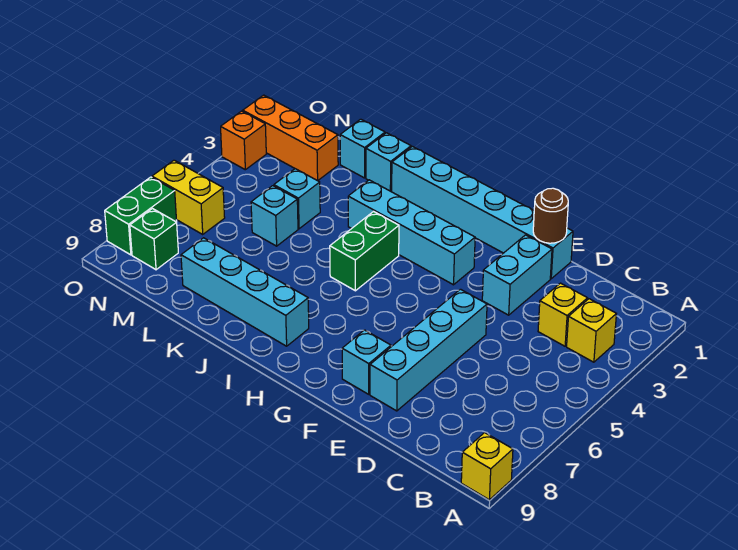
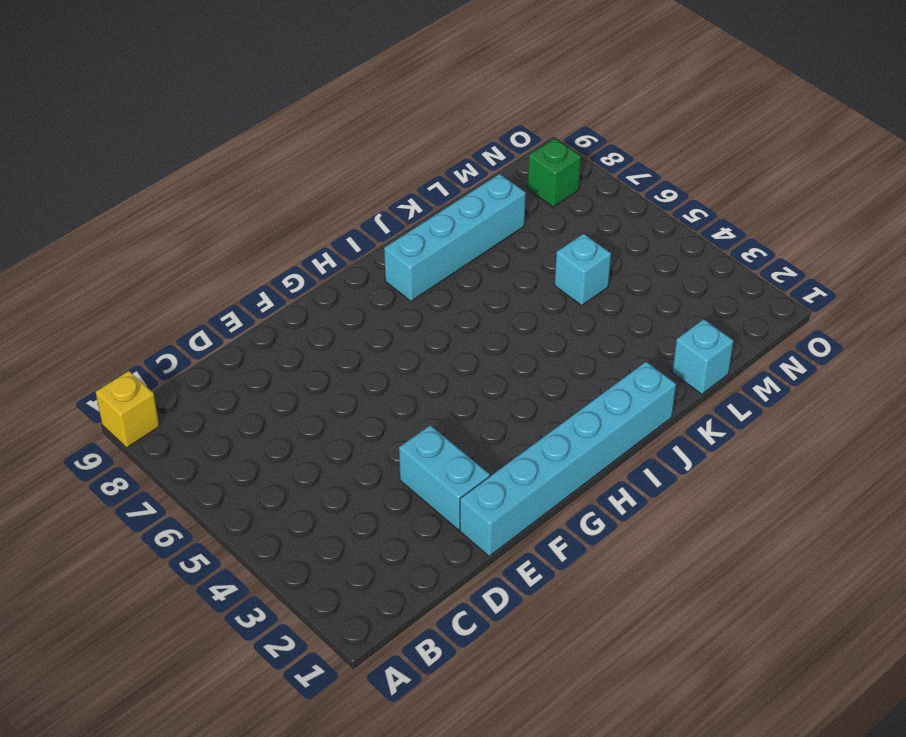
none -> yellow brick B3 level 1
none -> yellow brick C3 level 1
none -> cyan brick E5:E8 level 1

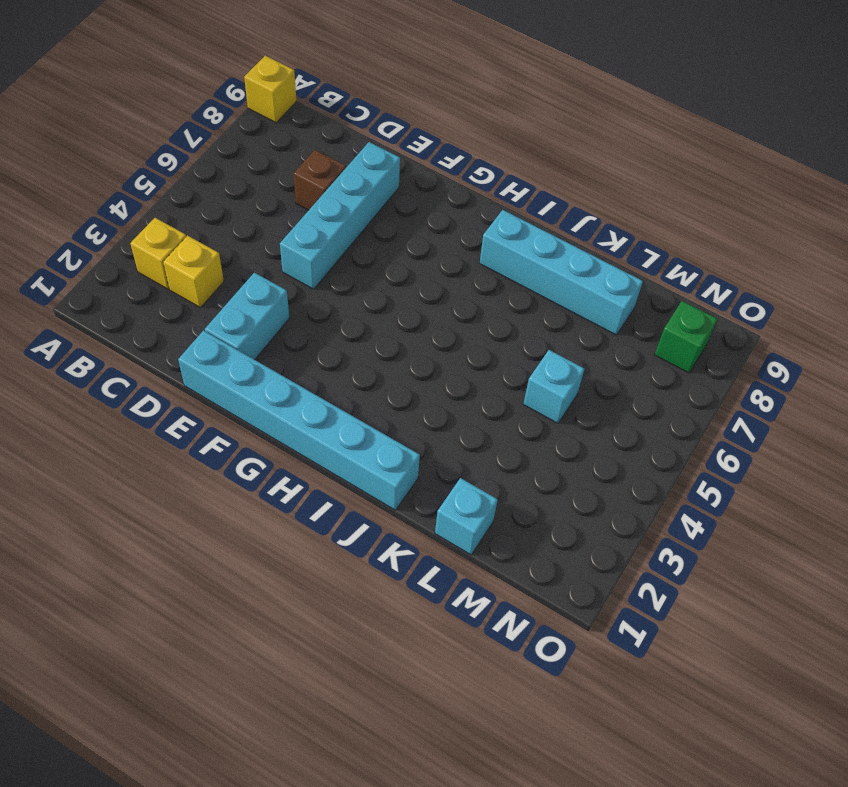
brown brick D7 level 1 -> none
none -> cyan brick F8 level 1
none -> cyan brick G3:J3 level 1
none -> green brick I4:I5 level 1

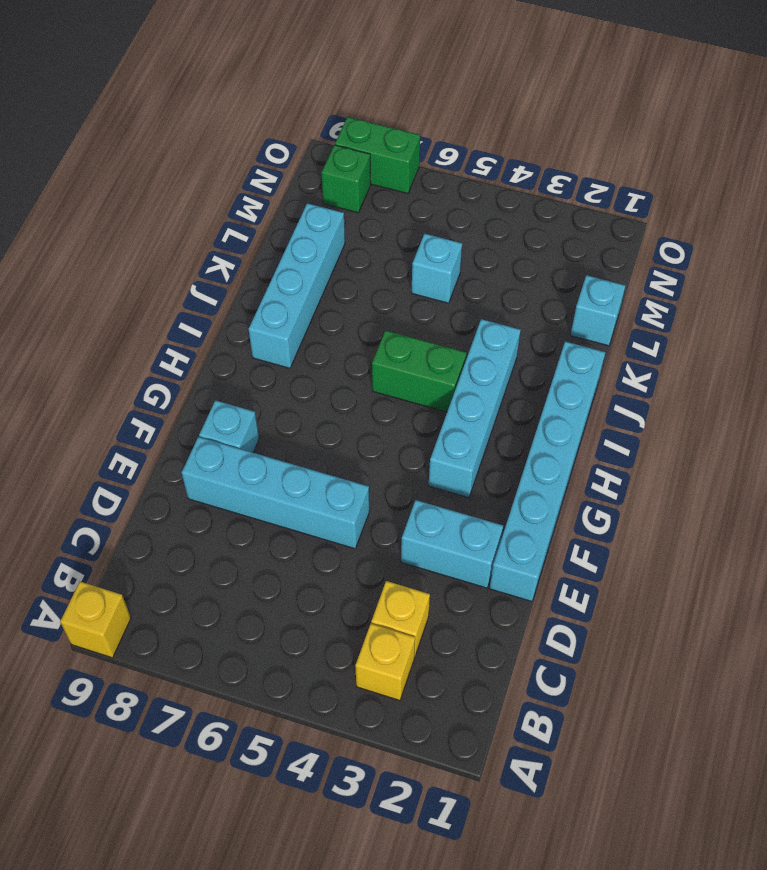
none -> cyan brick K1 level 1
none -> cyan brick L4 level 1
none -> orange brick M2:O2 level 1

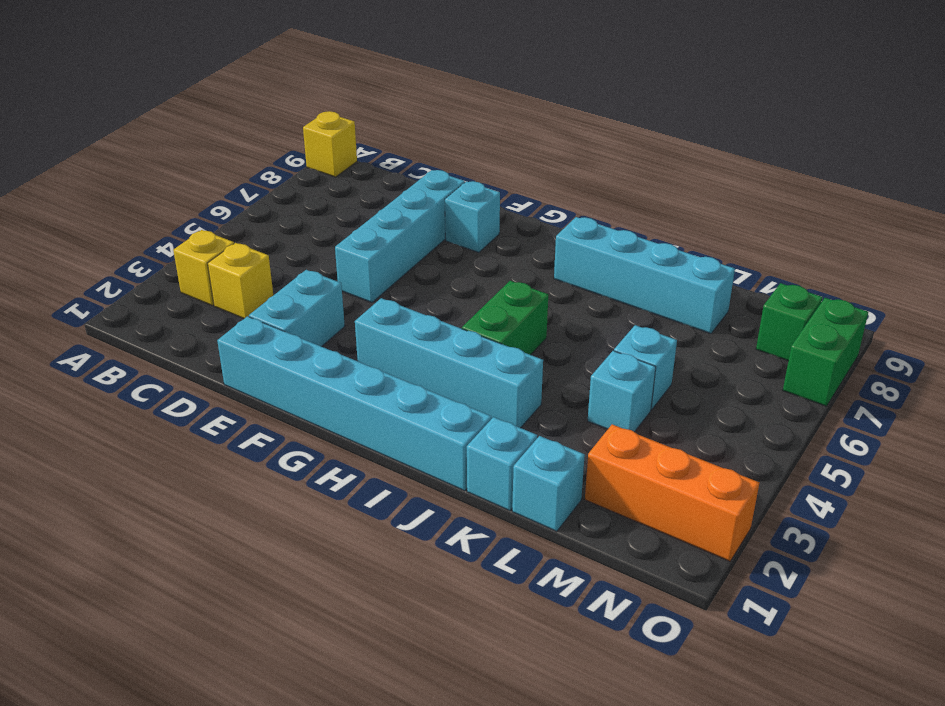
none -> yellow brick N6:O6 level 1
none -> orange brick O3 level 1
none -> brown round brick E1 level 2

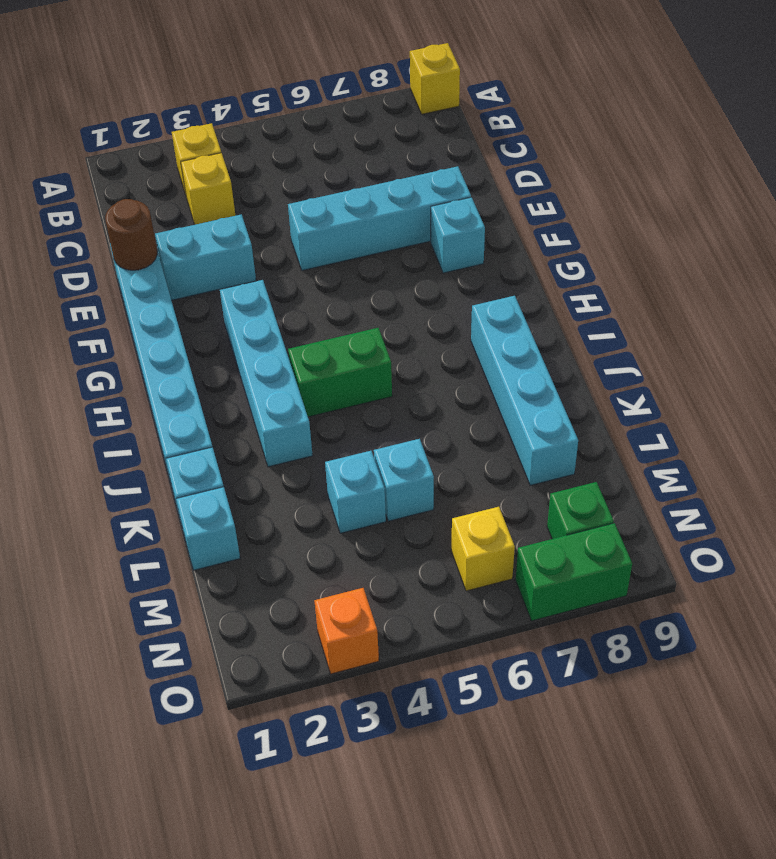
yellow brick N6 level 1 -> yellow brick N6:O6 level 1
none -> orange brick M2:O2 level 1

